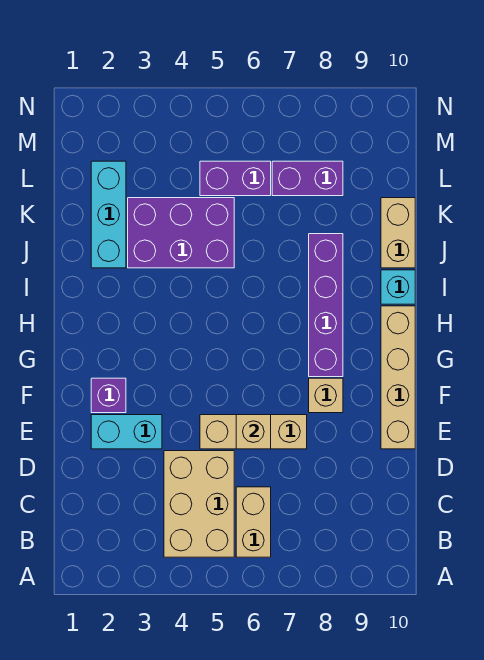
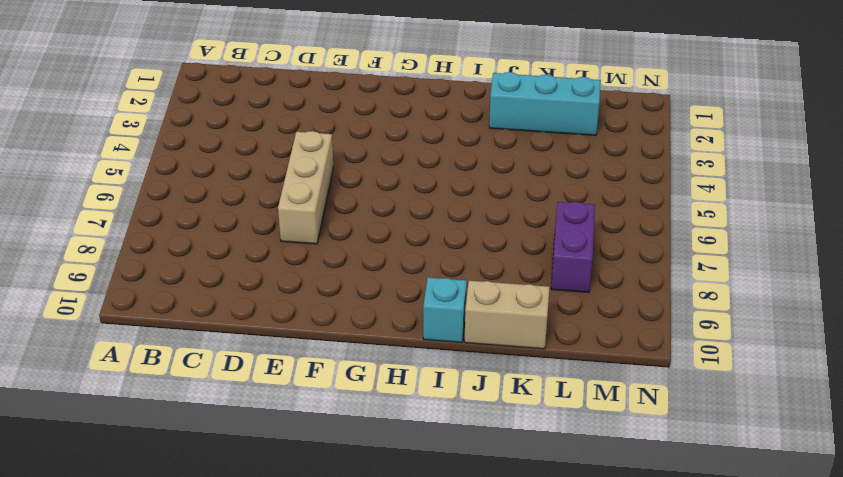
none -> tan brick B4:D5 level 1
none -> tan brick B6:C6 level 1
none -> cyan brick E2:E3 level 1

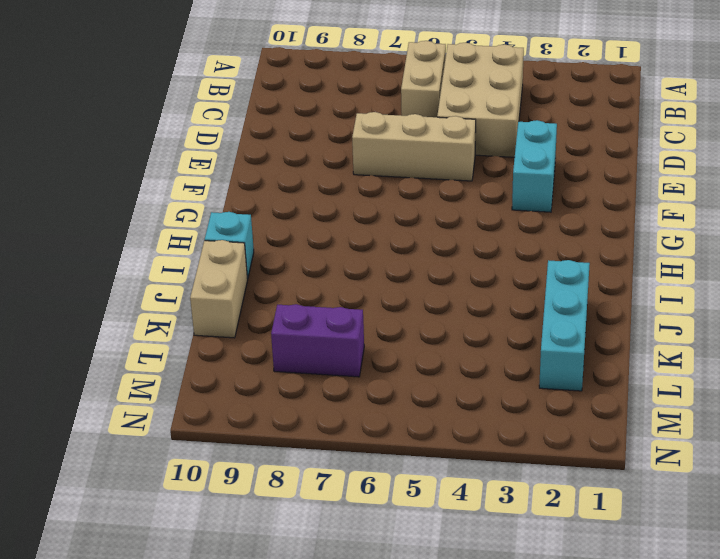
cyan brick E3:F3 level 1 -> cyan brick E2:E3 level 1
none -> tan brick E10:H10 level 1
none -> purple brick F2 level 1
none -> tan brick F8 level 1

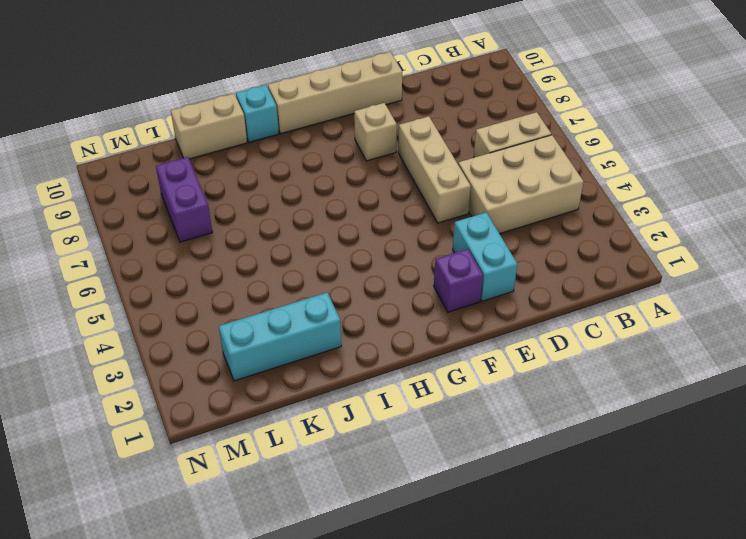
none -> purple brick G8:J8 level 1
none -> purple brick J3:K5 level 1
none -> purple brick L5:L6 level 1

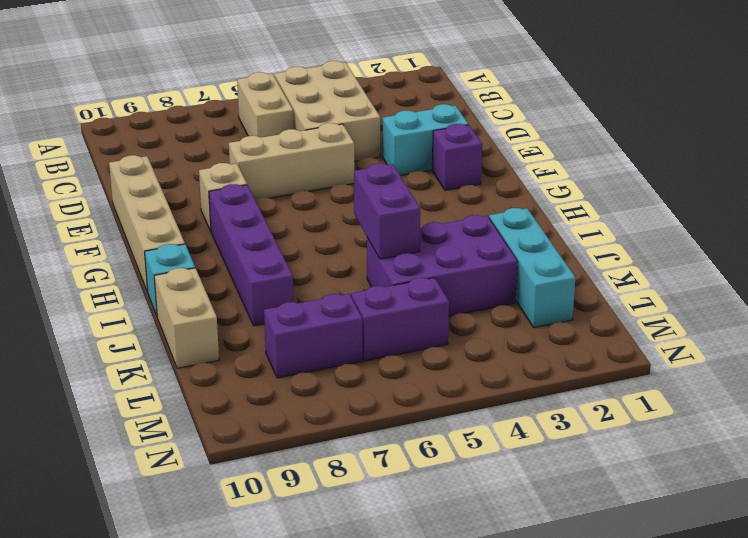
purple brick I5:J5 level 2 -> none
none -> tan brick E6 level 2

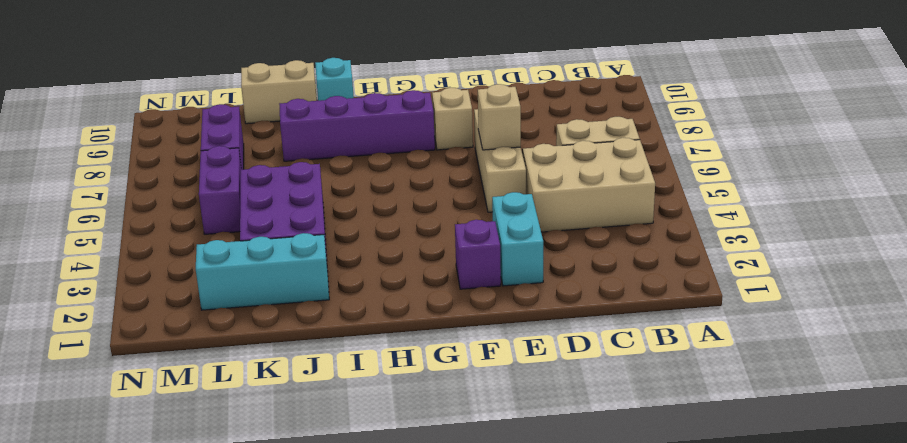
none -> tan brick E10:H10 level 1

